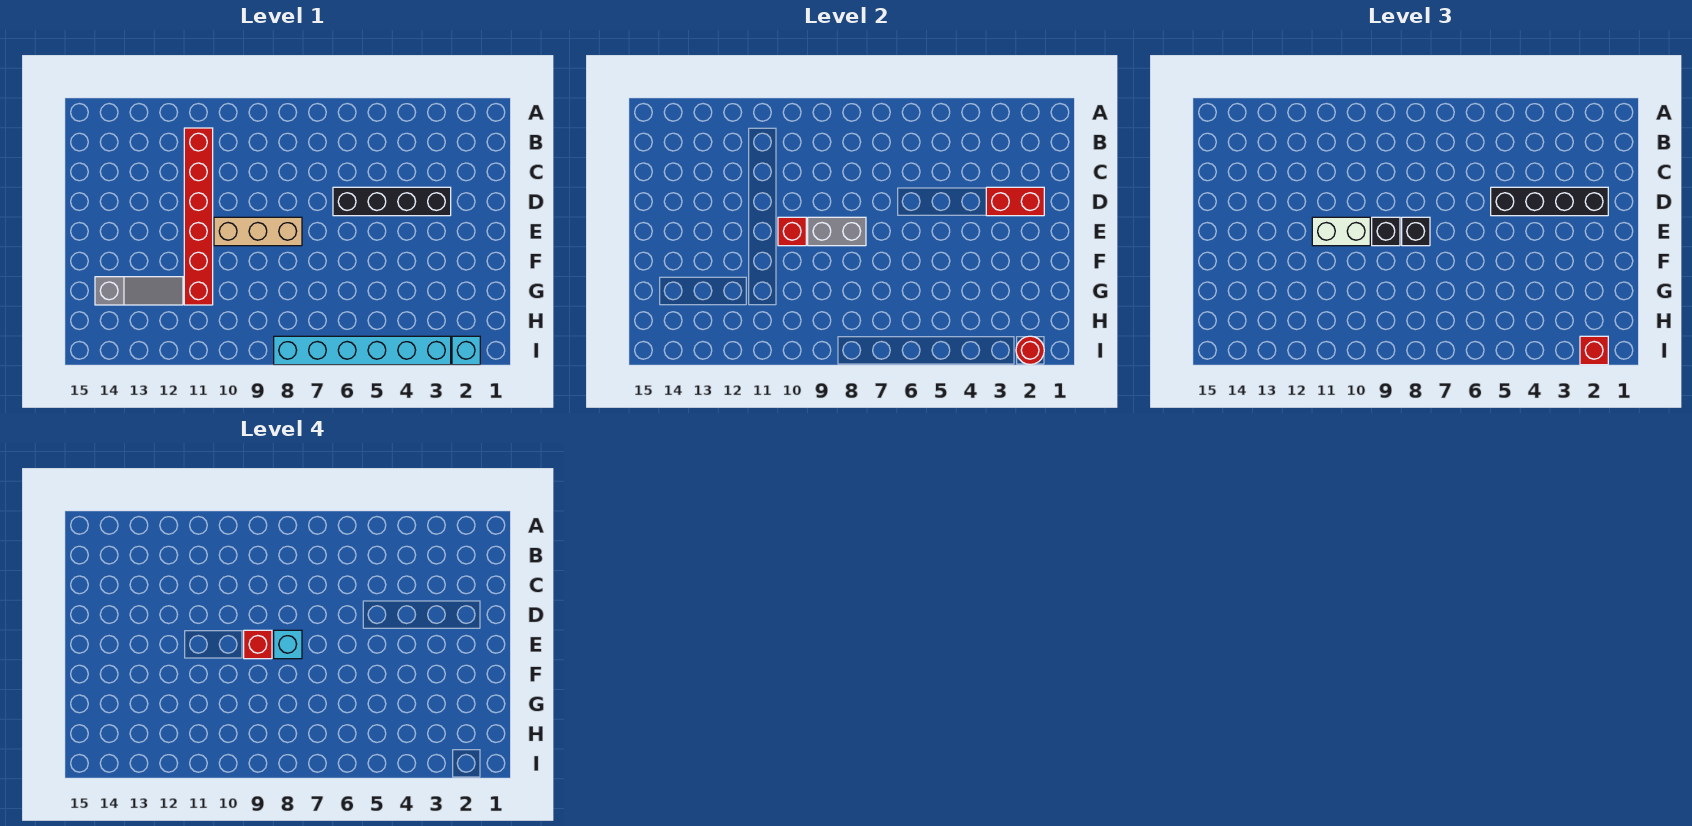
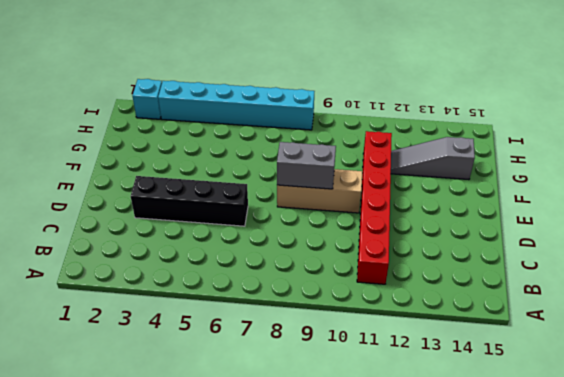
none -> red brick D2:D3 level 2
none -> red brick E10 level 2
none -> red round brick I2 level 2

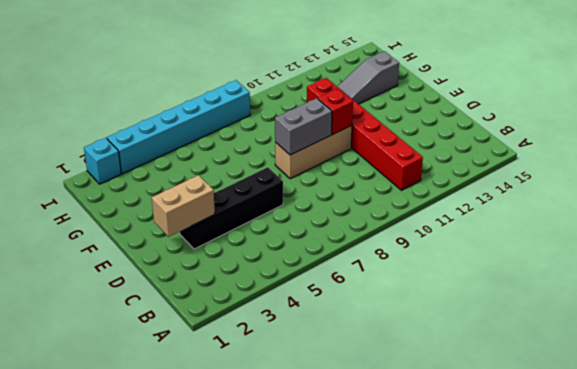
tan brick D2:D3 level 2 -> red brick D2:D3 level 2
none -> red round brick I2 level 2
none -> black brick D2:D5 level 3
none -> black brick E8 level 3

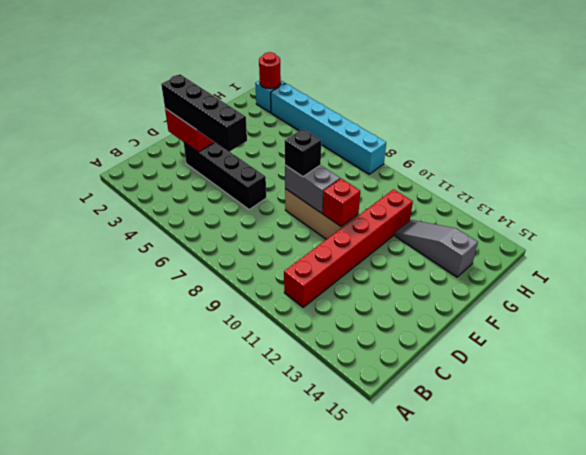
none -> black brick E9 level 3
none -> white brick E10:E11 level 3
none -> red brick I2 level 3

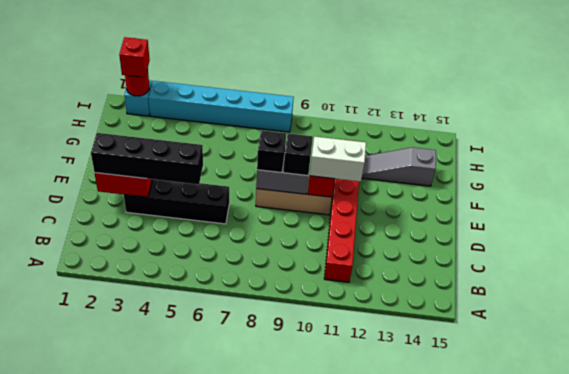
none -> cyan brick E8 level 4
none -> red brick E9 level 4

